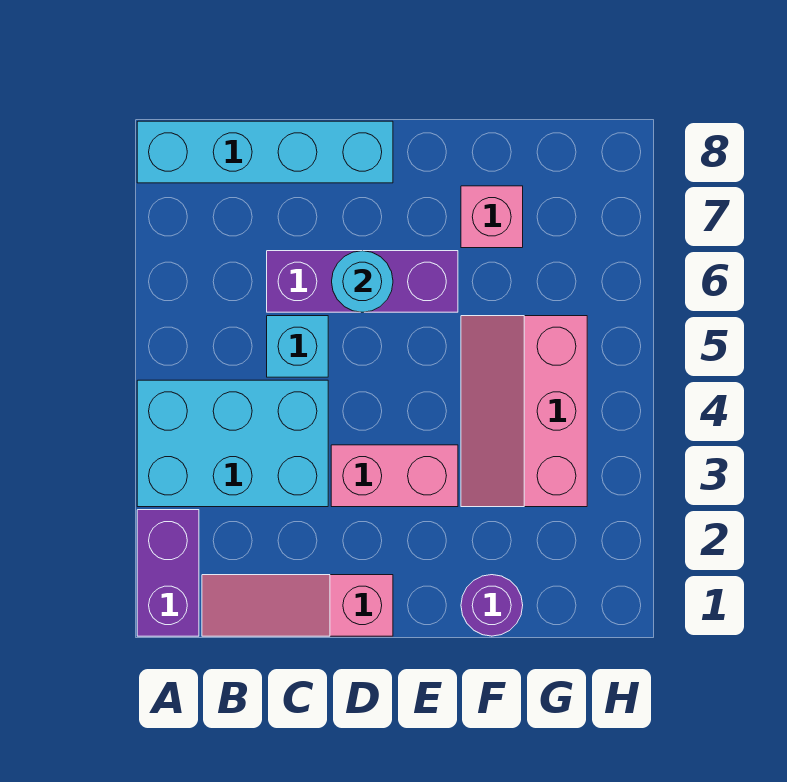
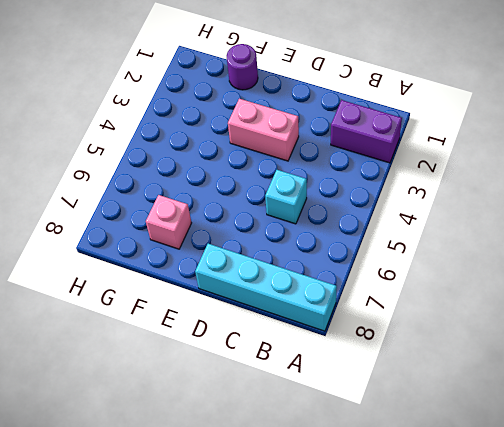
purple brick A2:B2 level 1 -> purple brick A1:A2 level 1
none -> cyan brick A3:C4 level 1
none -> pink slope B1:D1 level 1 top D

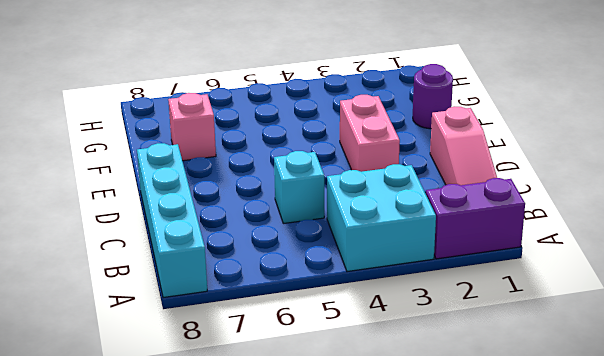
cyan brick A3:B4 level 1 -> cyan brick A3:C4 level 1
none -> purple brick C6:E6 level 1
none -> pink slope F3:G5 level 1 top G

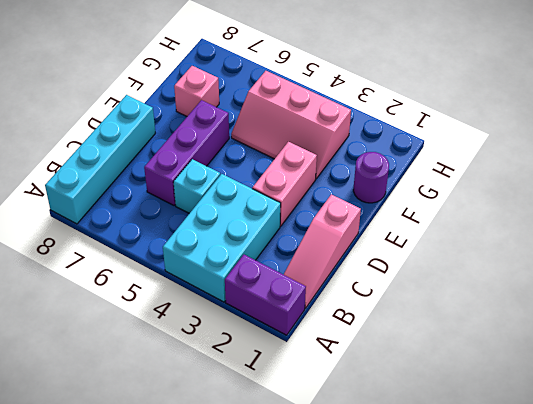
none -> cyan round brick D6 level 2

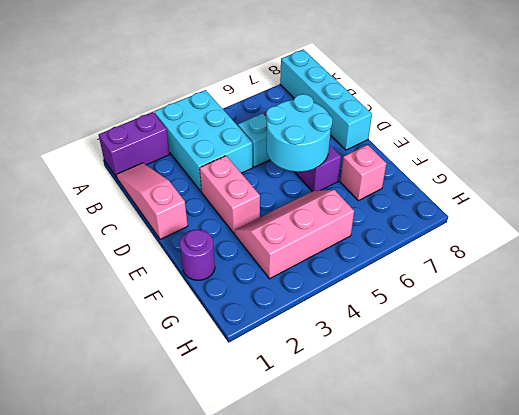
cyan round brick D5:E6 level 2 -> cyan round brick D6 level 2

